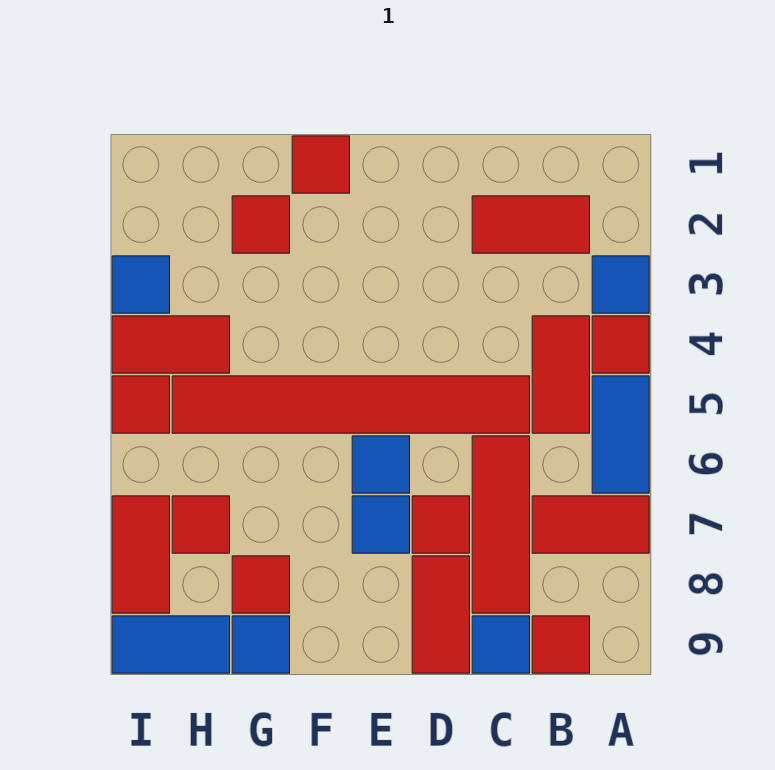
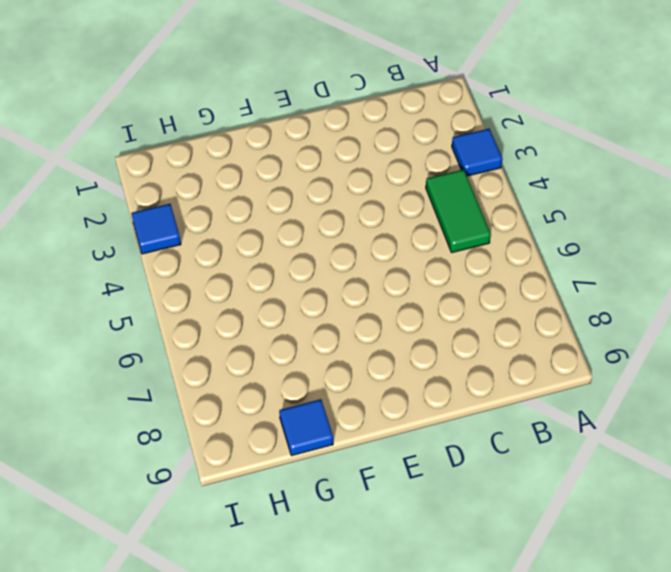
green tile B4:B5 level 1 -> red tile B4:B5 level 1
none -> red tile A4 level 1
none -> blue tile A5:A6 level 1
none -> red tile A7:B7 level 1

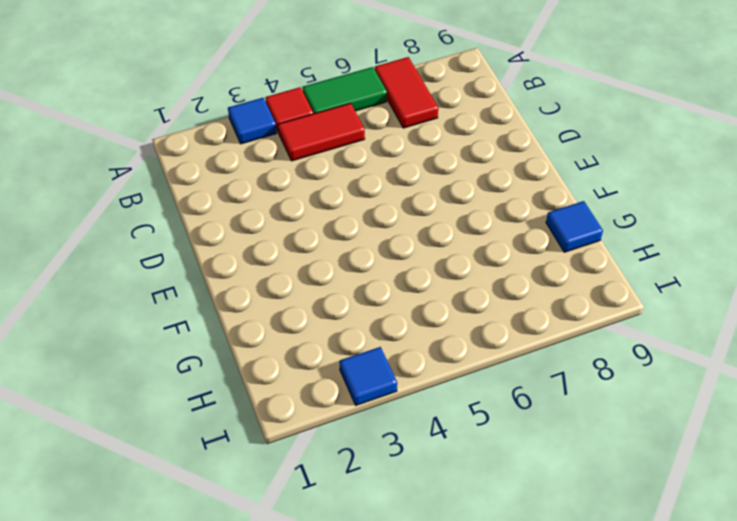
green tile A5:A6 level 1 -> blue tile A5:A6 level 1
none -> red tile B2:C2 level 1
none -> red tile B9 level 1
none -> red tile C5:H5 level 1

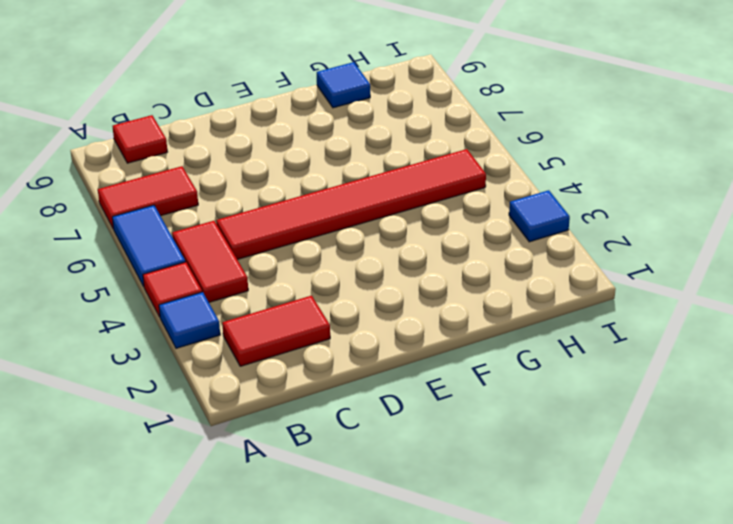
none -> red tile C6:C8 level 1
none -> blue tile C9 level 1
none -> red tile D7 level 1

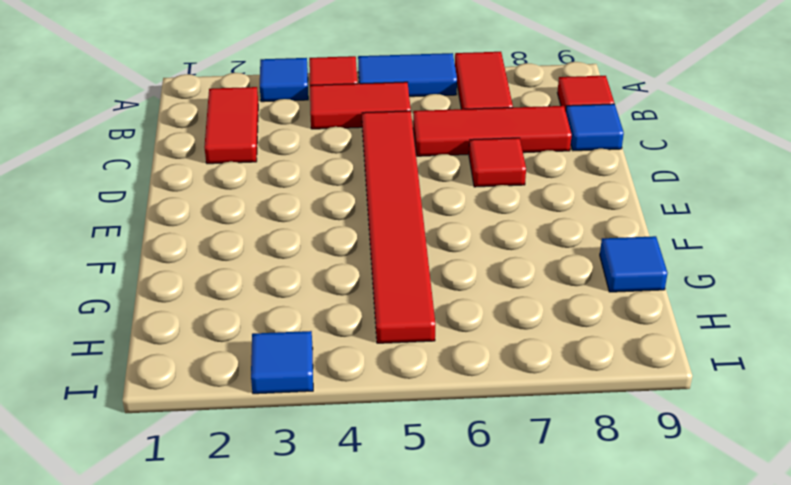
none -> red tile D8:D9 level 1
none -> blue tile E6 level 1
none -> blue tile E7 level 1

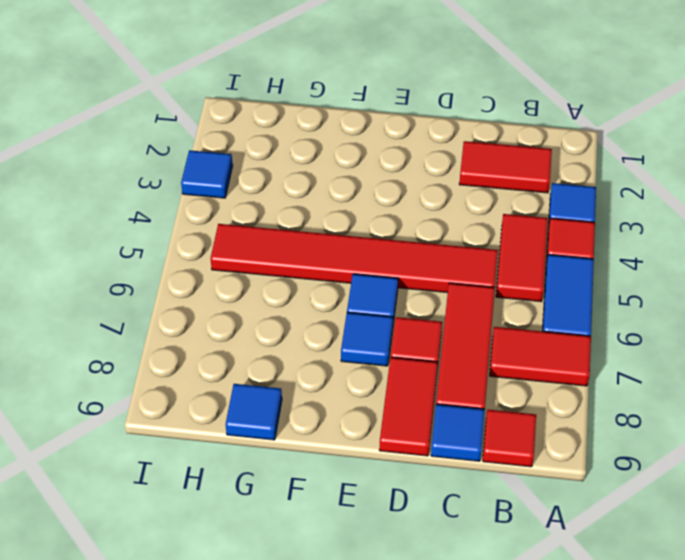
none -> red tile F1 level 1
none -> red tile G2 level 1
none -> red tile G8 level 1

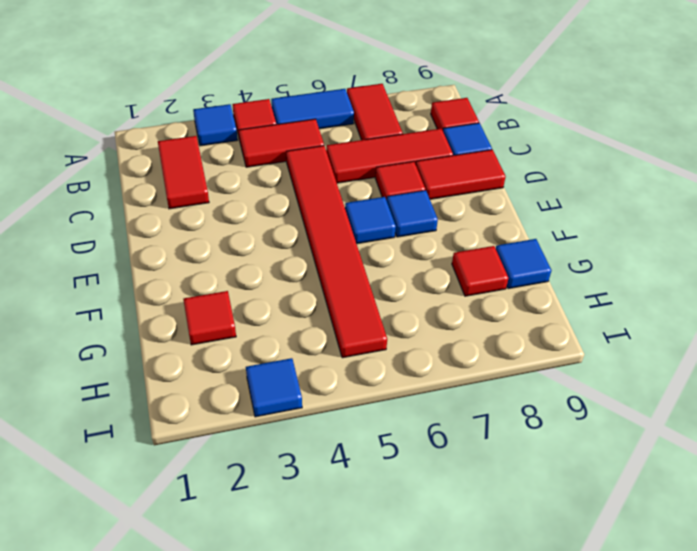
none -> red tile F1 level 1
none -> red tile H4:I4 level 1
none -> red tile H7 level 1

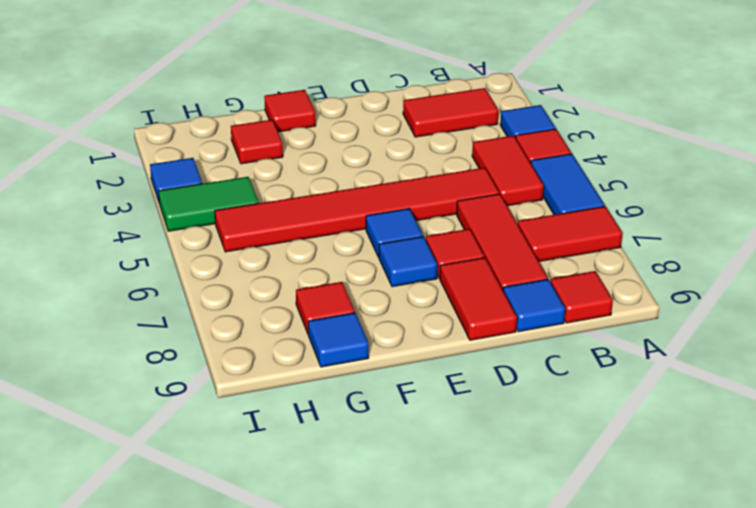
green tile H4:I4 level 1 -> red tile H4:I4 level 1
none -> red tile H7 level 1
none -> blue tile H9:I9 level 1
none -> red tile I5 level 1

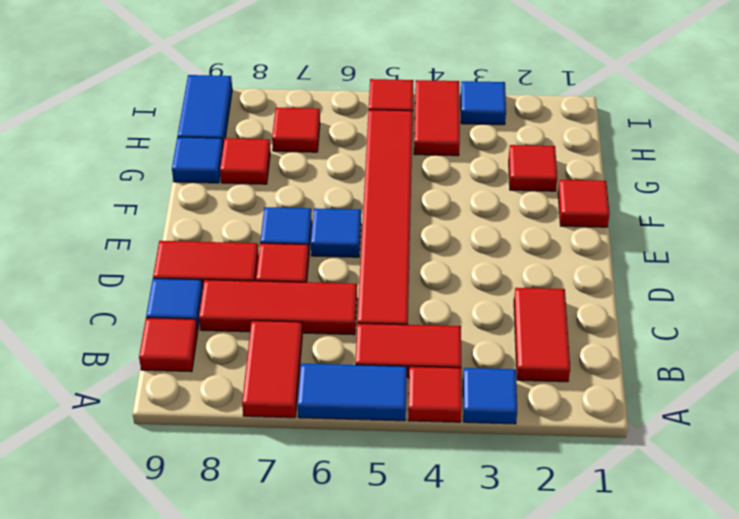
none -> red tile I7:I8 level 1

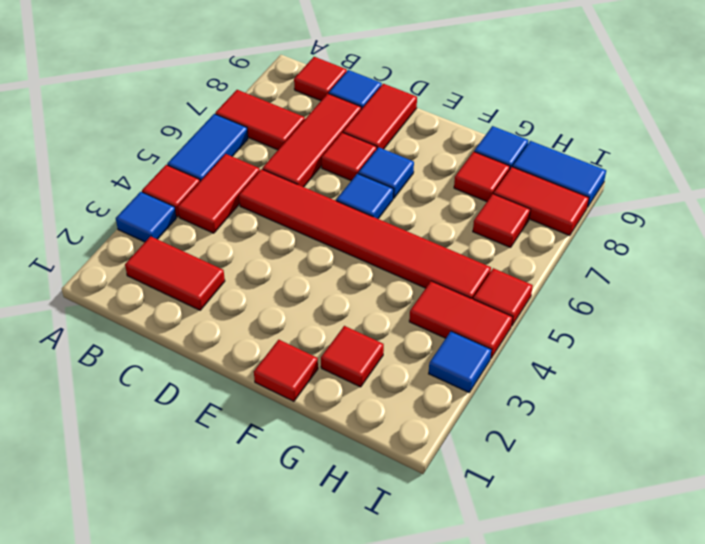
red tile H8:I8 level 1 -> red tile I7:I8 level 1

